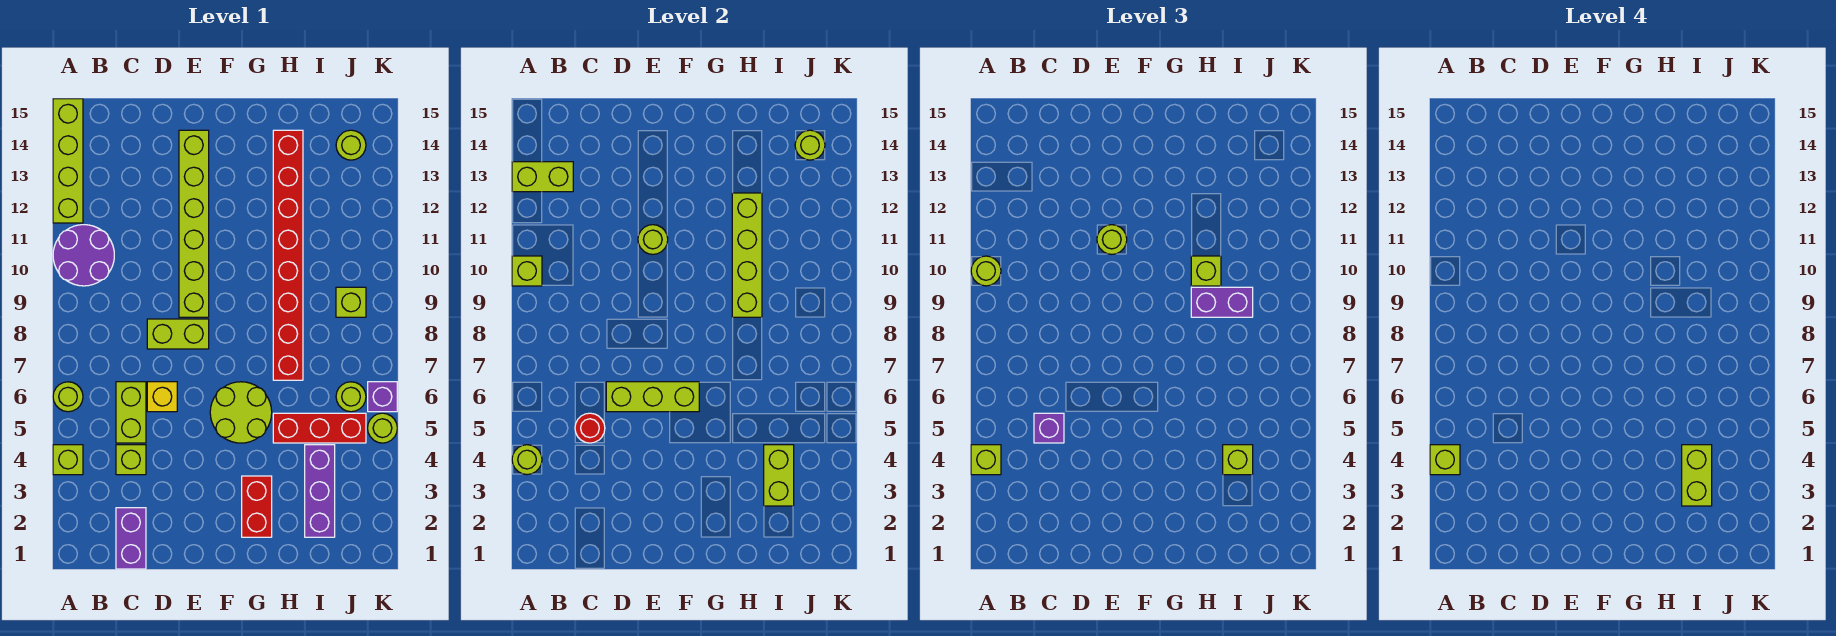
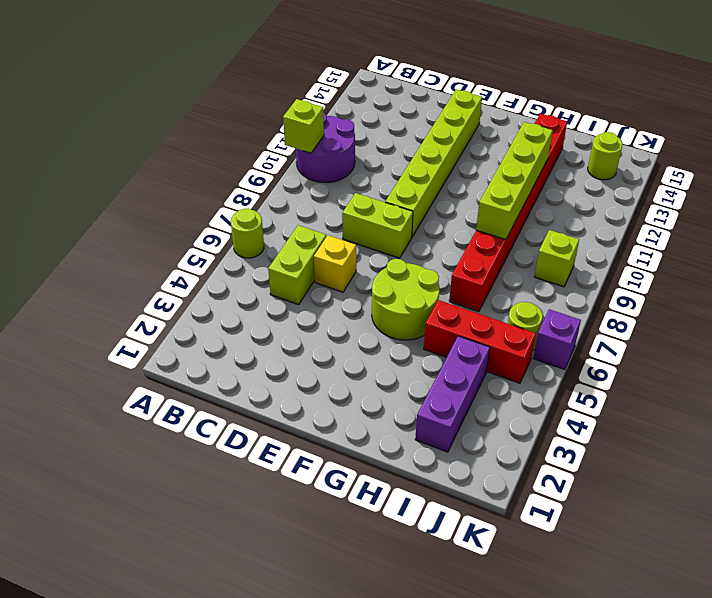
none -> lime brick A4 level 1
none -> lime brick A12:A15 level 1
none -> purple brick C1:C2 level 1
none -> lime brick C4 level 1

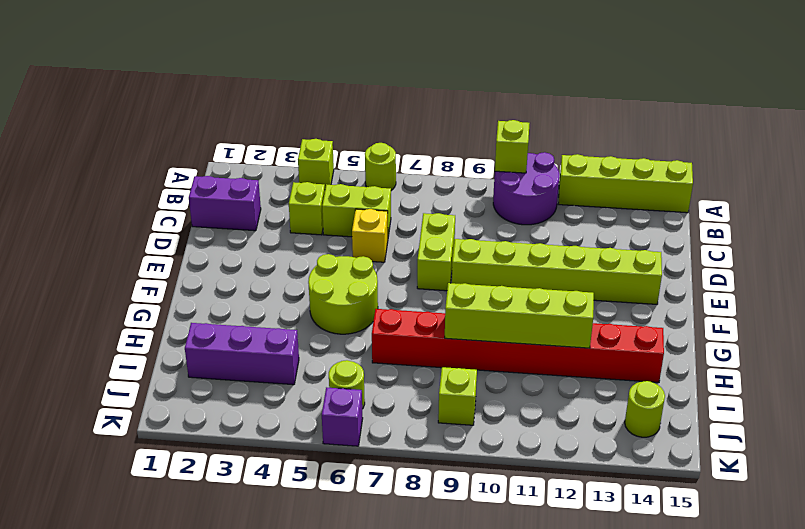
none -> red brick G2:G3 level 1
none -> red brick H5:J5 level 1
none -> lime round brick K5 level 1
none -> lime round brick A4 level 2

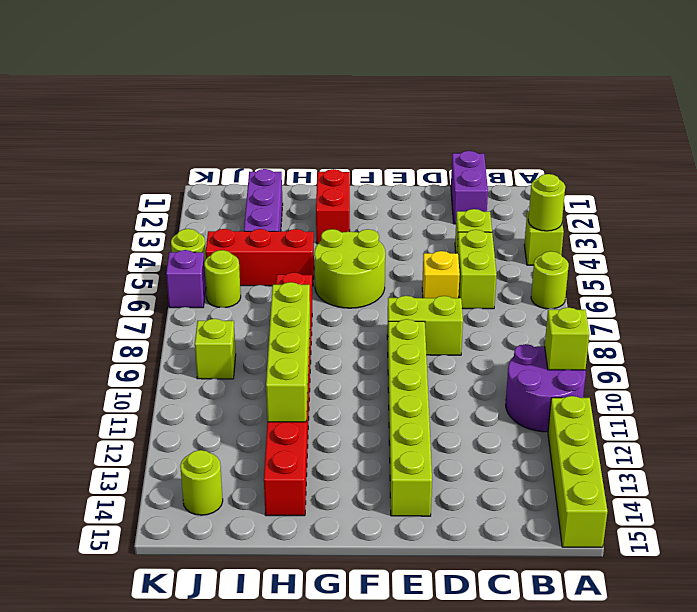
none -> lime brick A13:B13 level 2
none -> red round brick C5 level 2
none -> lime brick D6:F6 level 2
none -> lime round brick E11 level 2

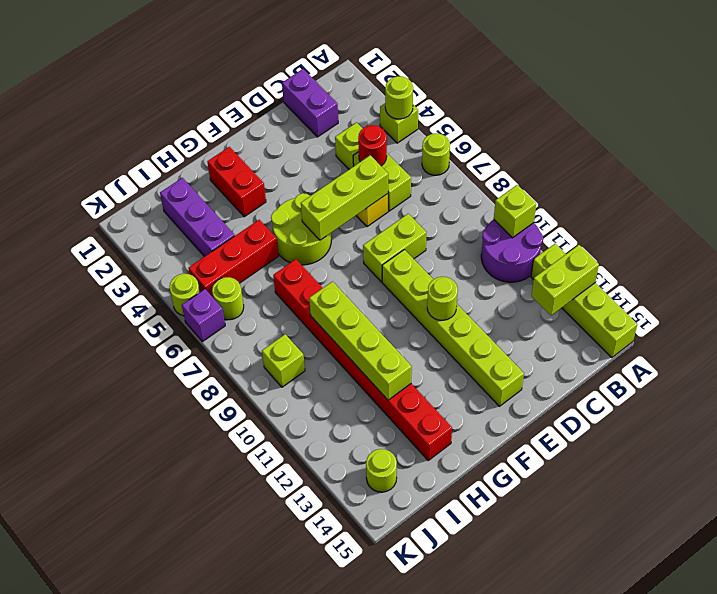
none -> lime brick I3:I4 level 2
none -> lime round brick J14 level 2
none -> lime brick A4 level 3
none -> lime round brick A10 level 3

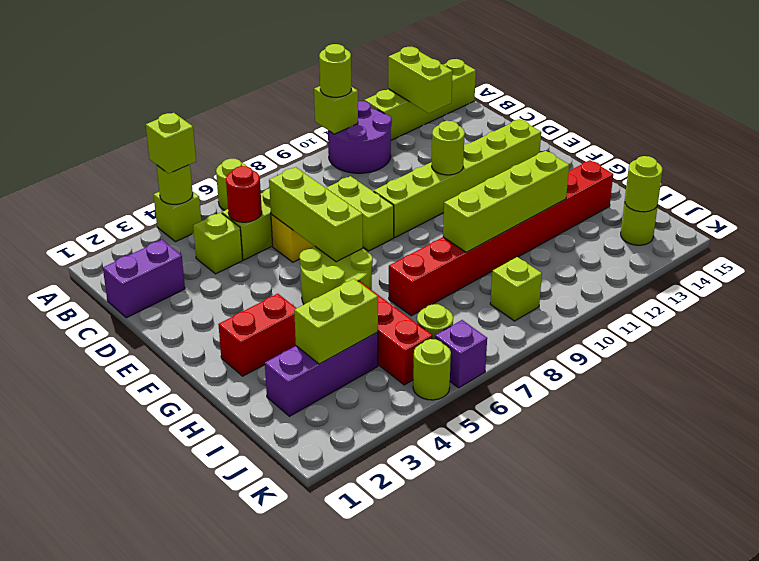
none -> purple brick C5 level 3
none -> lime round brick E11 level 3
none -> purple brick H9:I9 level 3
none -> lime brick H10 level 3

